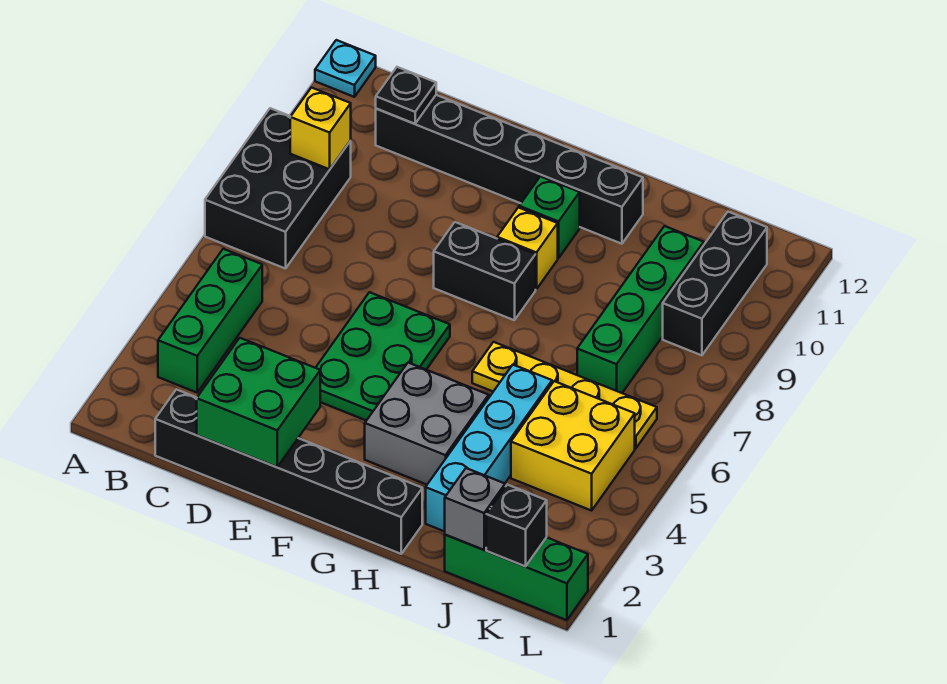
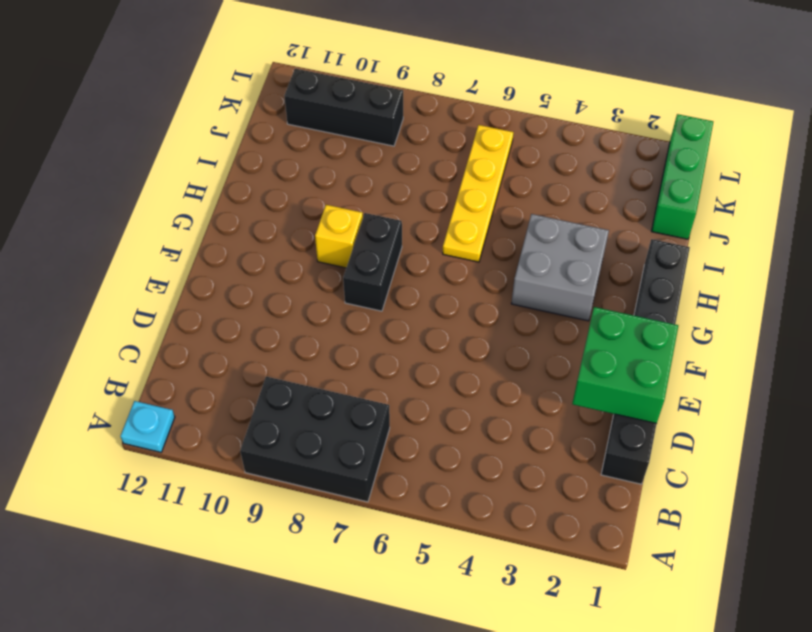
none -> green brick B3:B5 level 1
none -> black brick C11:H11 level 1
none -> green plate E4:F6 level 1

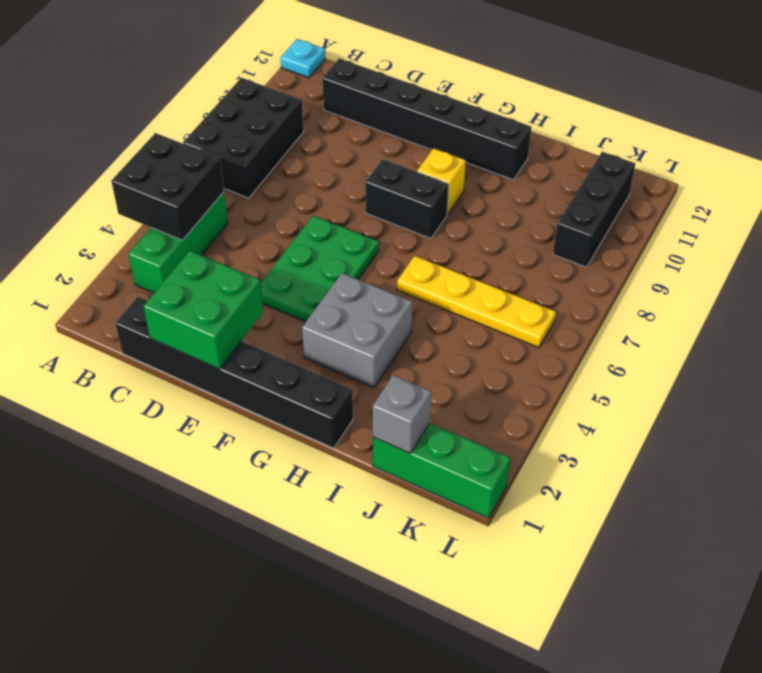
black brick A4:B5 level 2 -> none
none -> green brick G10 level 1
none -> cyan brick I2:I5 level 1
none -> yellow brick J4:K5 level 1

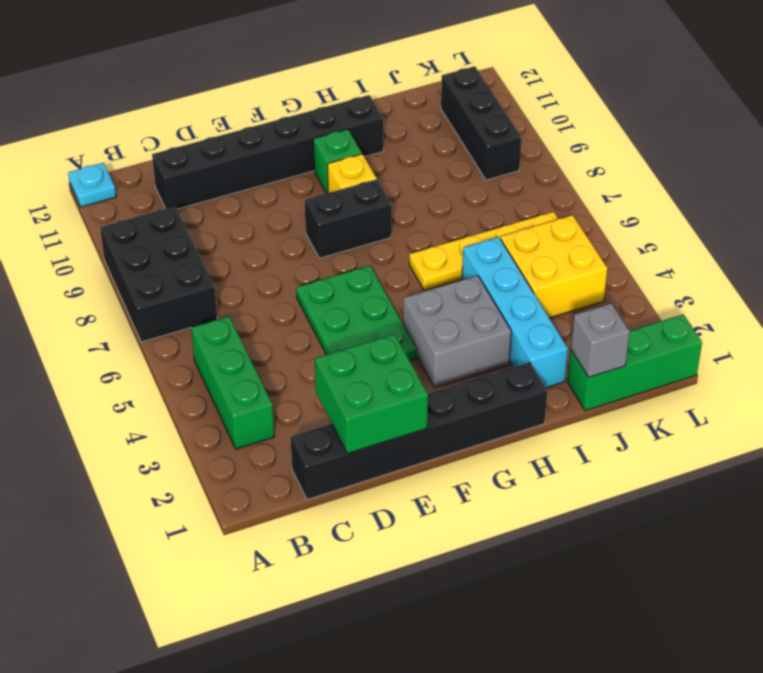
none -> green brick J7:J10 level 1
none -> yellow brick B9 level 2
none -> black plate C11 level 2

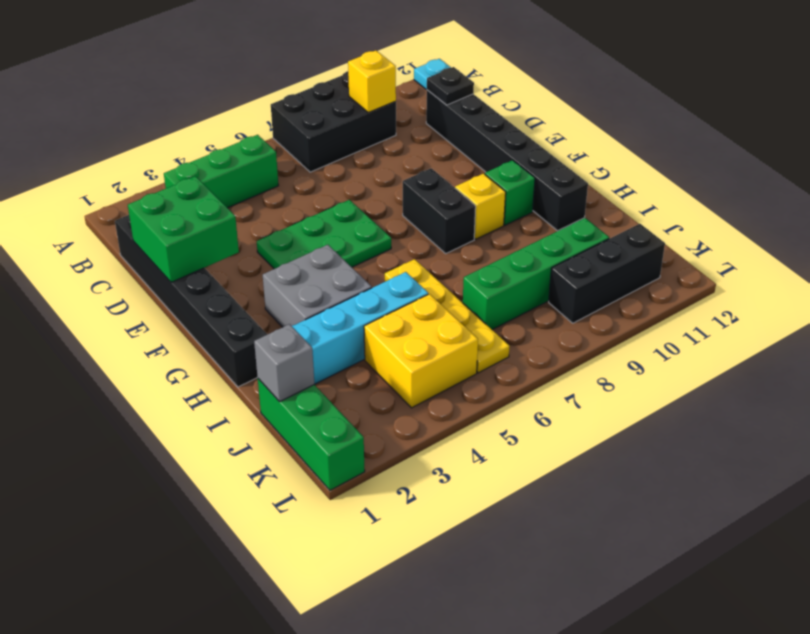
none -> black brick K1 level 2

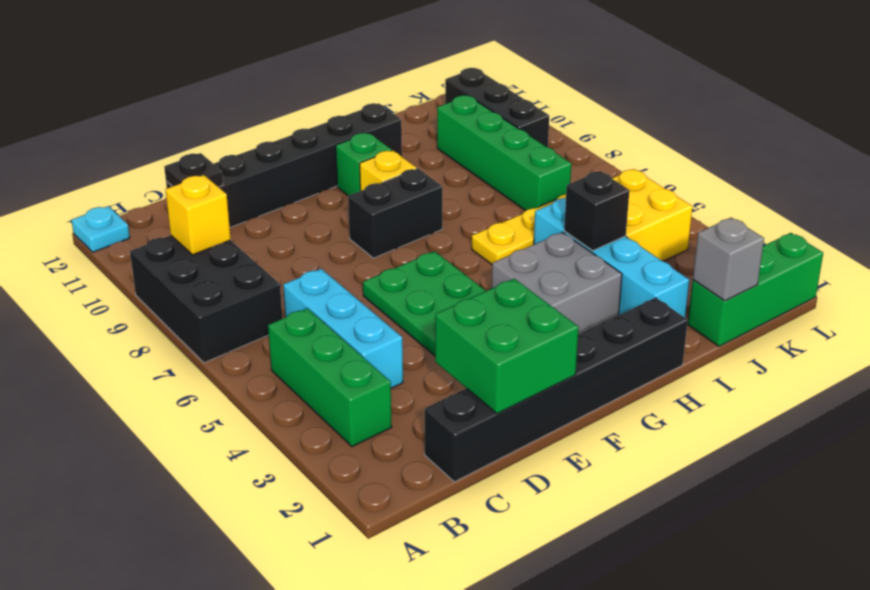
cyan brick C4:C6 level 1 -> none
black brick I4 level 2 -> black brick K1 level 2

